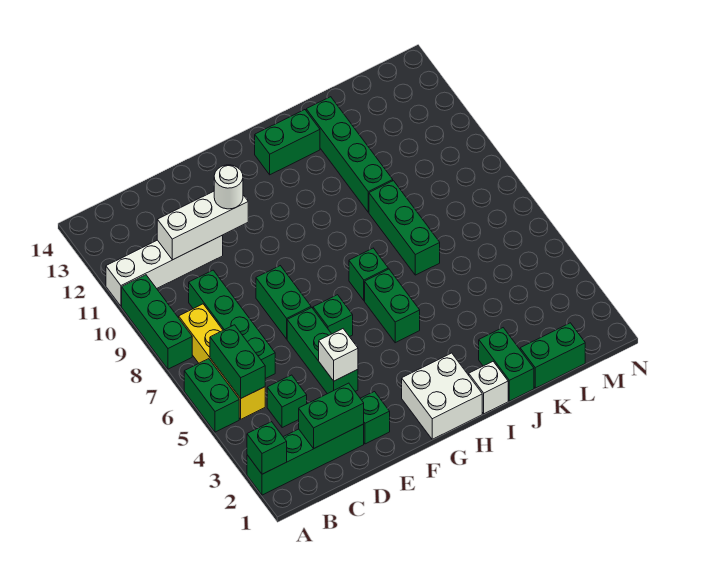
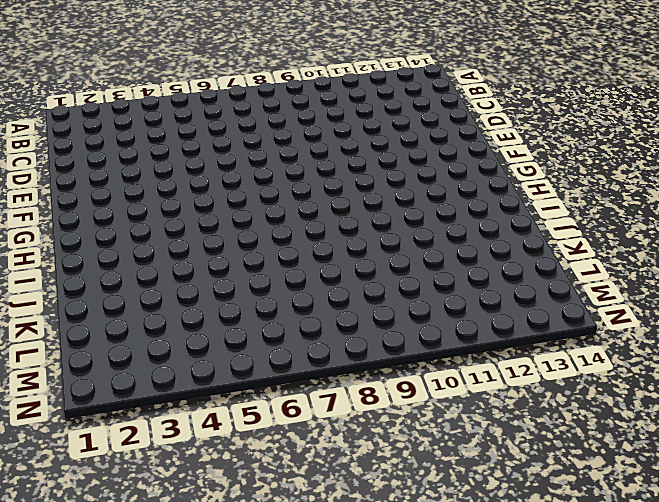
none -> green brick A2:D2 level 1
none -> green brick A5:A6 level 1
none -> green brick A8:A10 level 1

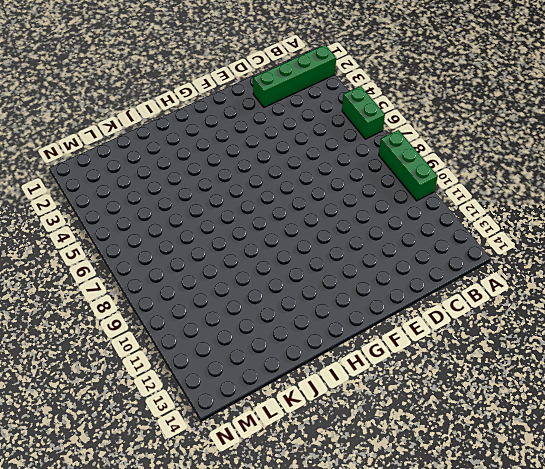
none -> white brick A11:D11 level 1
none -> yellow brick B5:B8 level 1
none -> green brick C4 level 1

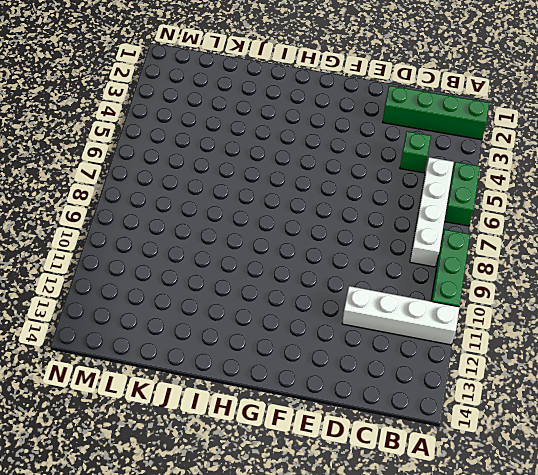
white brick B5:B8 level 1 -> yellow brick B5:B8 level 1
none -> green brick C6:C9 level 1
none -> green brick E2 level 1
none -> green brick E4:E6 level 1

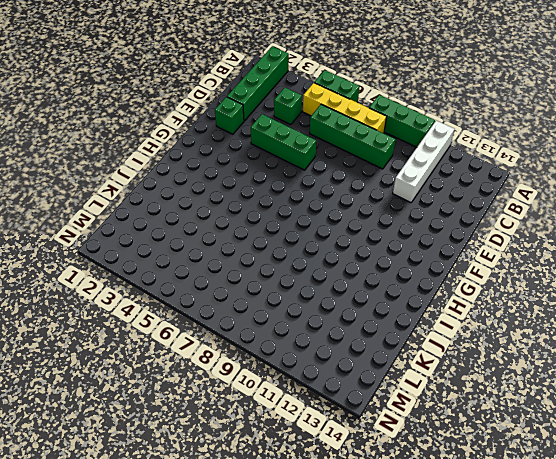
none -> green brick E7:E8 level 1
none -> green brick F6 level 1
none -> white brick G1:H2 level 1

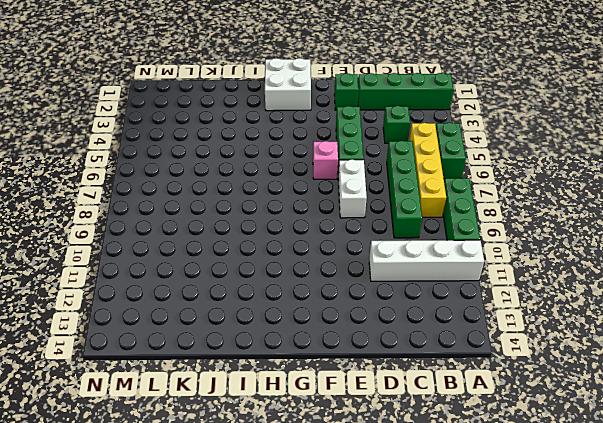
white brick E7:E8 level 1 -> green brick E7:E8 level 1
pink brick F6 level 1 -> green brick F6 level 1
none -> green brick H5:H6 level 1
none -> green brick H7 level 1
none -> green brick H13:I13 level 1

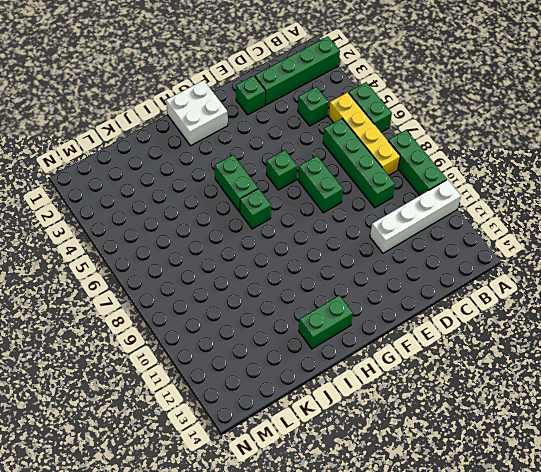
none -> green brick E4:E6 level 1
none -> white brick I1 level 1
none -> green brick J1:J2 level 1

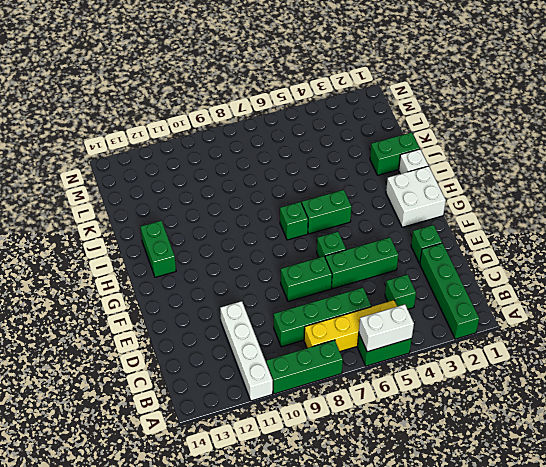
white brick A5:A6 level 2 -> none
none -> green brick J7:J9 level 1
none -> green brick J10:J13 level 1
none -> green brick K1:L1 level 1

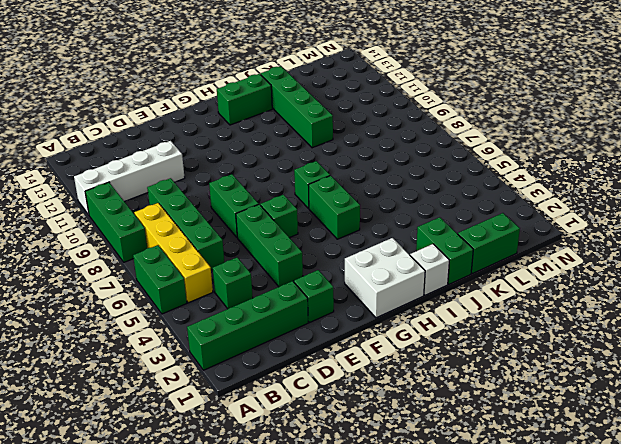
none -> green brick J7:J9 level 1
none -> green brick A2 level 2
none -> green brick B5:B6 level 2

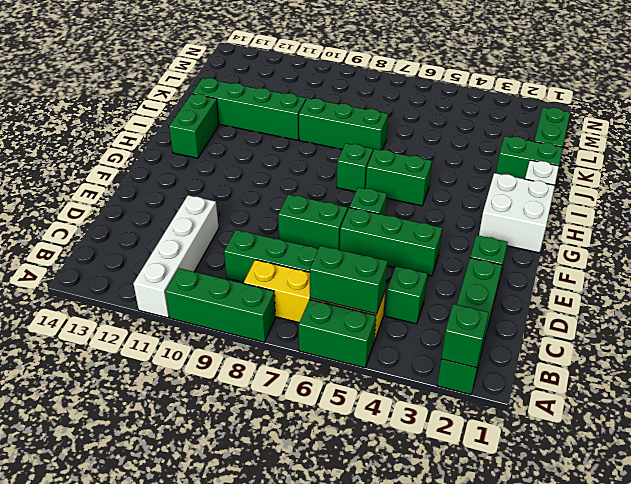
none -> green brick C2:D2 level 2
none -> white brick C11:E11 level 2
none -> white brick E4 level 2

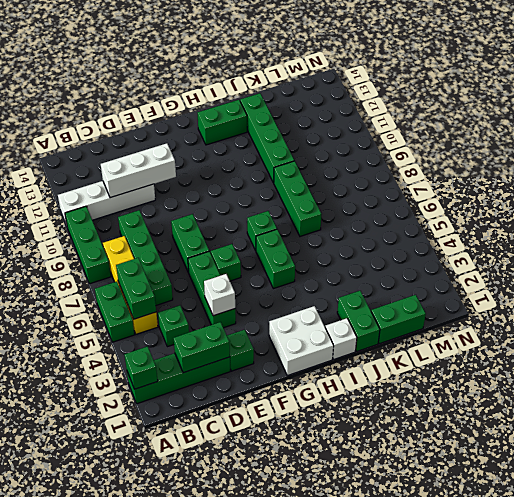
none -> white round brick E11 level 3

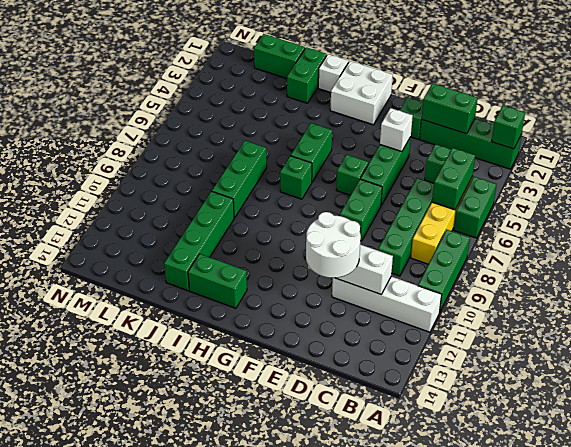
white round brick D11:E12 level 3 -> white round brick E11 level 3

